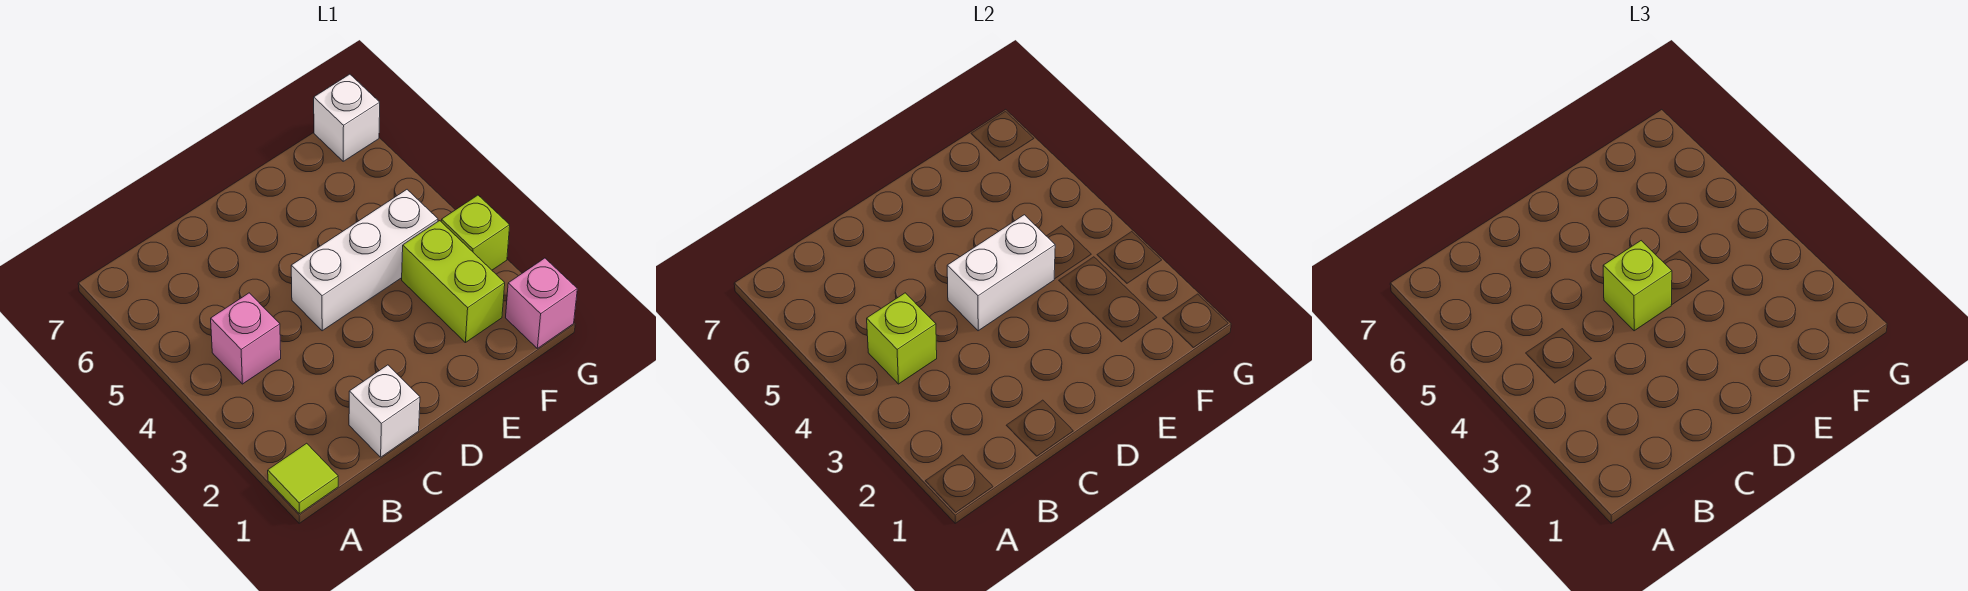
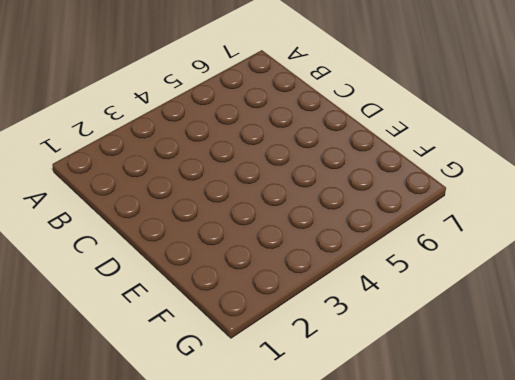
none -> lime tile A1 level 1
none -> pink brick B4 level 1

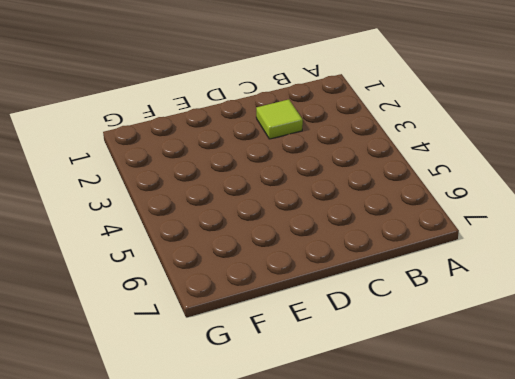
lime tile C2 level 1 -> lime tile A1 level 1
none -> pink brick B4 level 1
none -> white brick C1 level 1

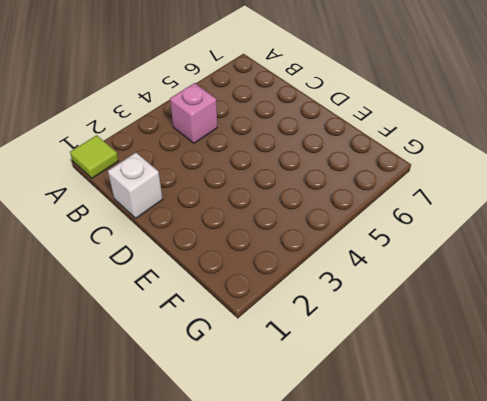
none -> white brick D4:F4 level 1
none -> lime brick F2:F3 level 1

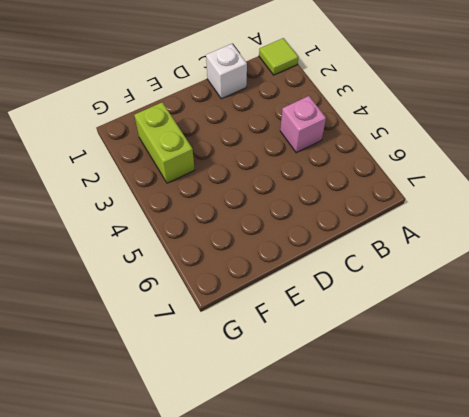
none -> white brick D4:F4 level 1
none -> pink brick G1 level 1

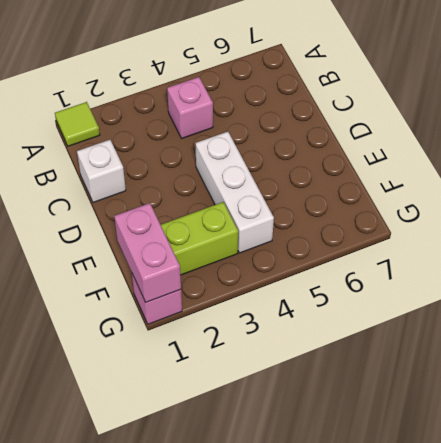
pink brick F1:G1 level 2 -> none
none -> lime brick G3 level 1
none -> white brick G7 level 1

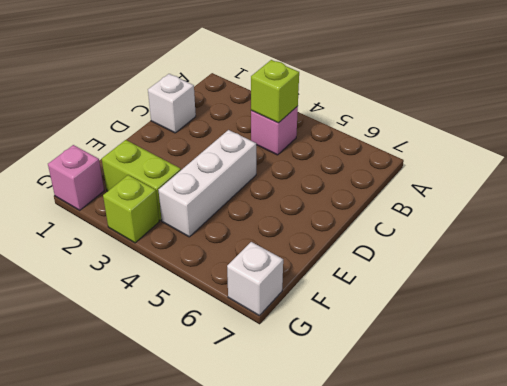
none -> lime tile A1 level 1
none -> white brick D4:E4 level 2

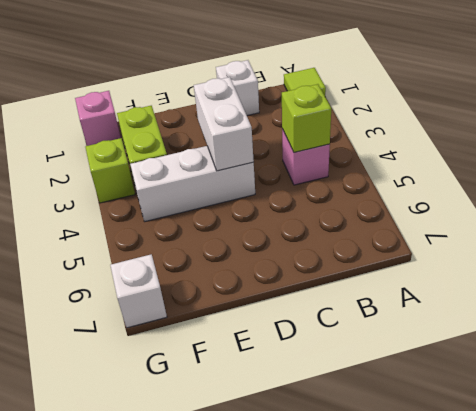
white brick D3:D4 level 2 -> white brick D4:E4 level 2
none -> lime brick D4 level 3

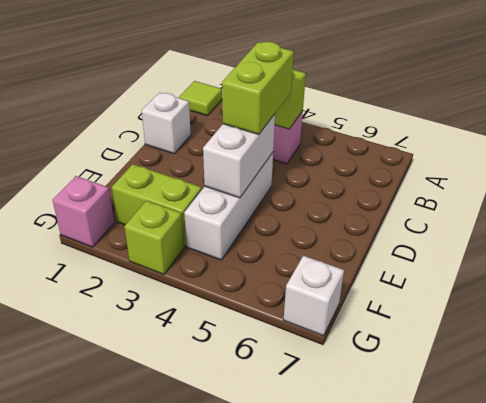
lime brick C4:D4 level 3 -> lime brick D4 level 3

